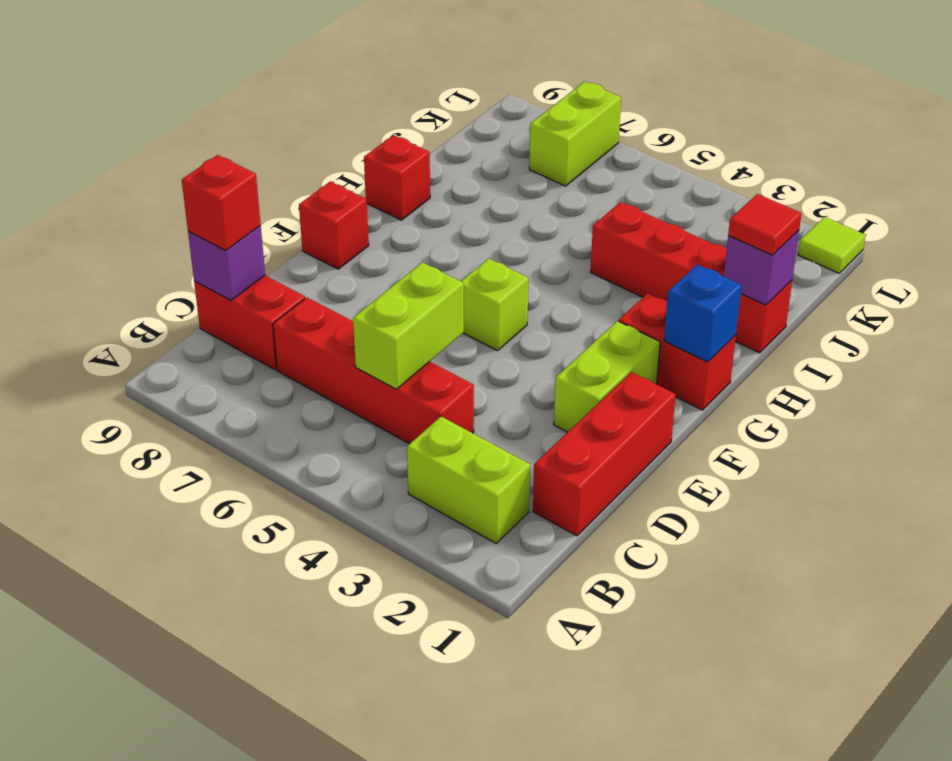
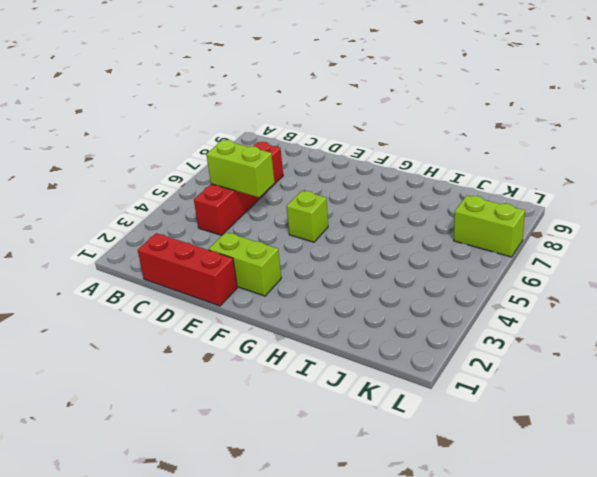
none -> lime brick B2:B3 level 1
none -> red brick C8:C9 level 1
none -> red brick F9 level 1

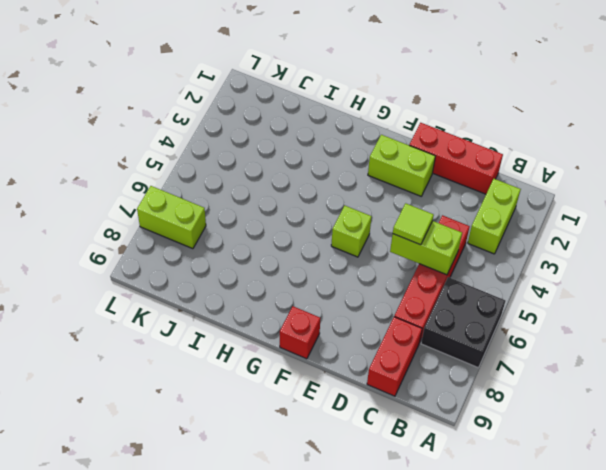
black brick A6:B7 level 1 -> none
lime tile D5 level 3 -> lime tile L1 level 1
none -> red brick G1:G2 level 1
none -> red brick H9 level 1
none -> red brick I1:I4 level 1

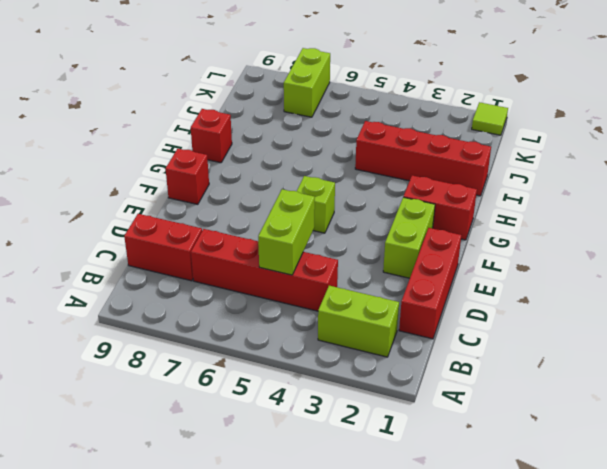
none -> purple brick C9 level 2
none -> blue brick G1 level 2
none -> purple brick I1 level 2

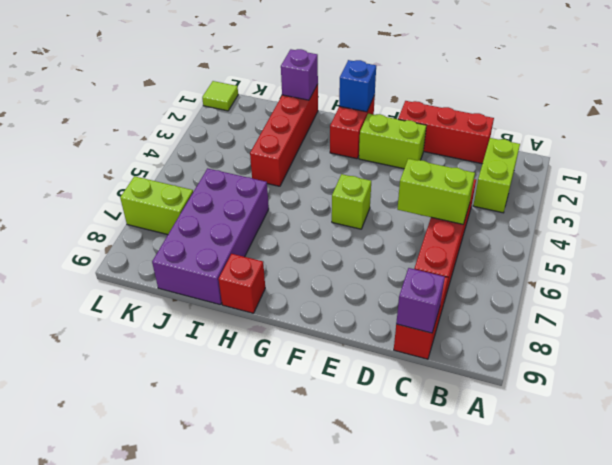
purple brick I6:J9 level 1 -> none
none -> red brick F9 level 1
none -> red brick C9 level 3
none -> red tile I1 level 3

